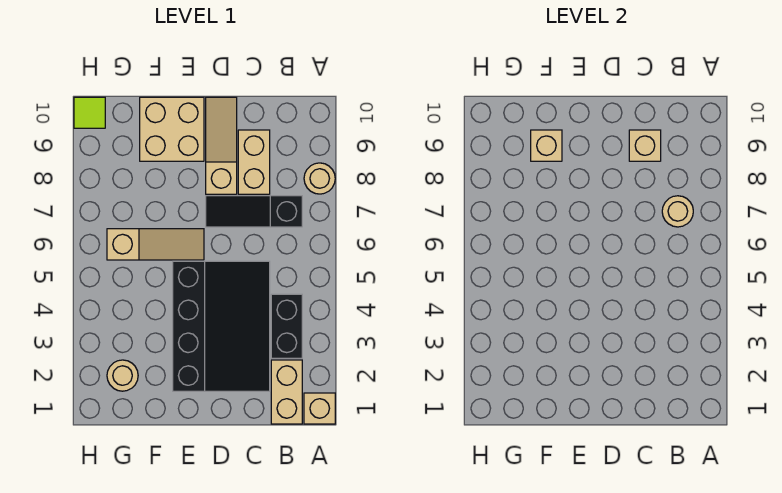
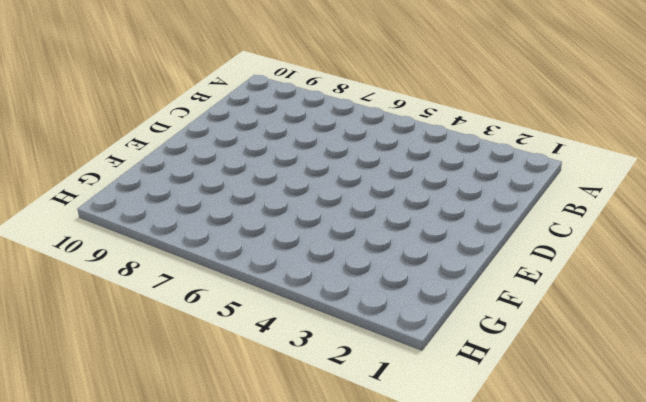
none -> tan brick A1 level 1
none -> tan round brick A8 level 1
none -> tan brick B1:B2 level 1

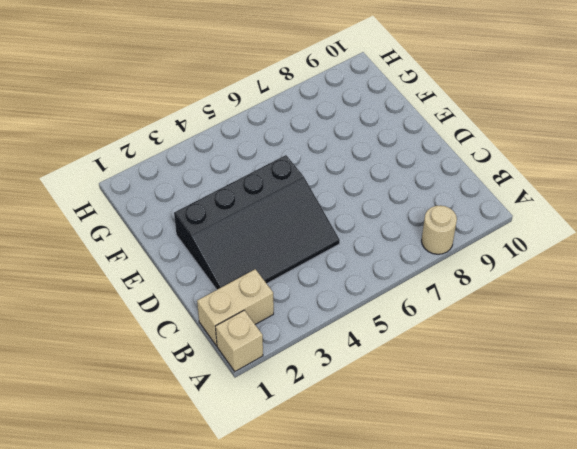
none -> black brick B3:B4 level 1
none -> black slope B7:D7 level 1 top B
none -> tan brick C8:C9 level 1

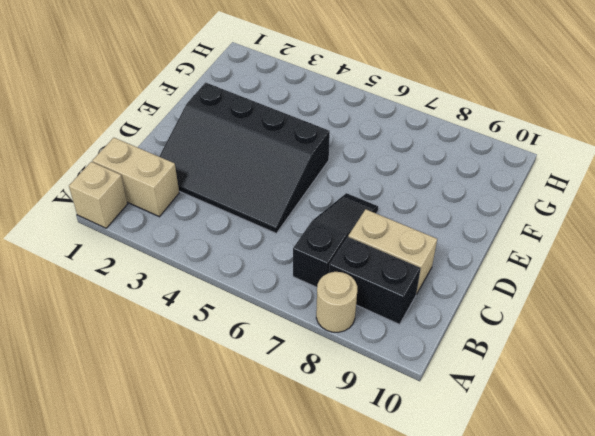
black brick B8:B9 level 1 -> black brick B3:B4 level 1
none -> tan slope D8:D10 level 1 top 8
none -> tan slope E6:G6 level 1 top G
none -> tan brick E9:F10 level 1

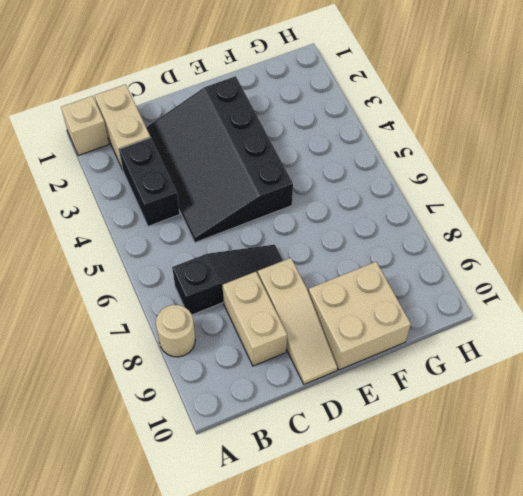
none -> tan slope E6:G6 level 1 top G
none -> tan round brick G2 level 1
none -> lime tile H10 level 1

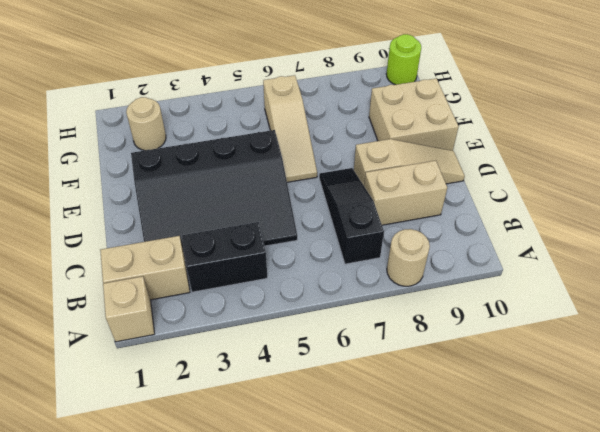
lime round brick H10 level 1 -> lime tile H10 level 1
none -> tan round brick B7 level 2
none -> tan brick C9 level 2
none -> tan brick F9 level 2

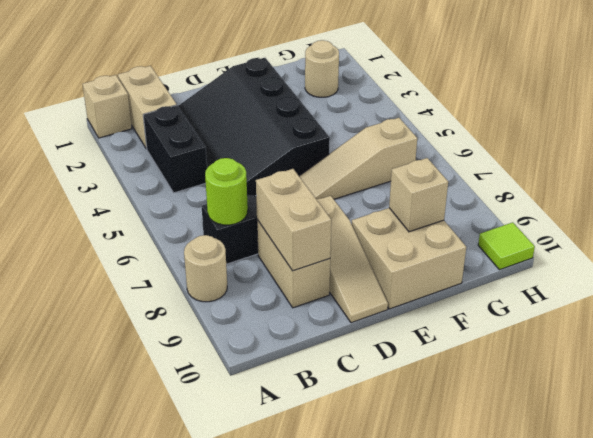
lime round brick B7 level 2 -> tan round brick B7 level 2
tan brick C8:C9 level 2 -> tan brick C9 level 2

